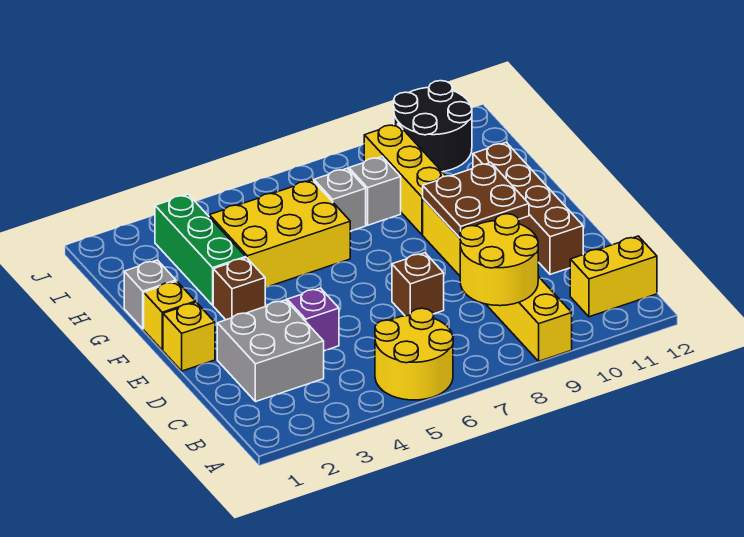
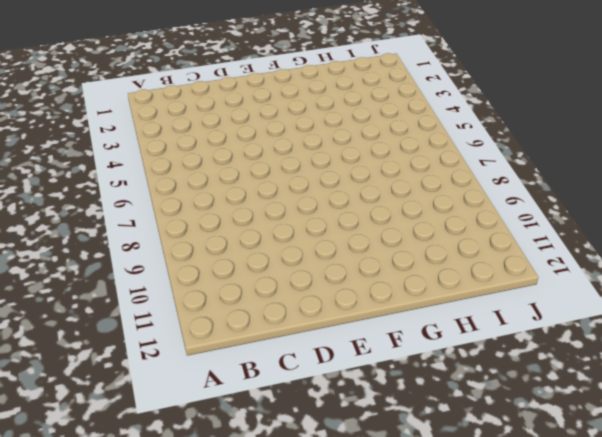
none -> yellow round brick A5:B6 level 1
none -> yellow brick A9:F9 level 1
none -> yellow brick B11:B12 level 1

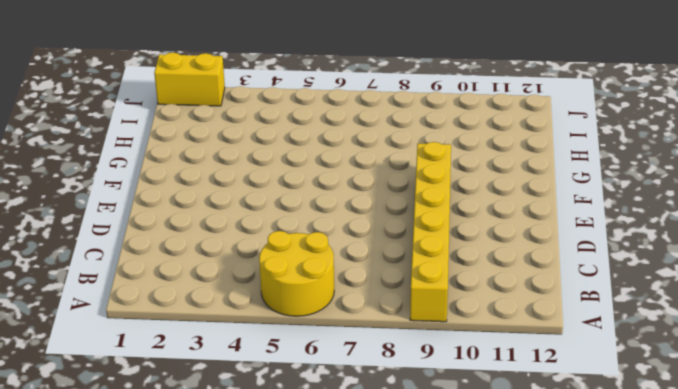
yellow brick J1:J2 level 1 -> yellow brick B11:B12 level 1
none -> grey brick C2:D3 level 1
none -> purple brick D4 level 1
none -> brown brick D7 level 1

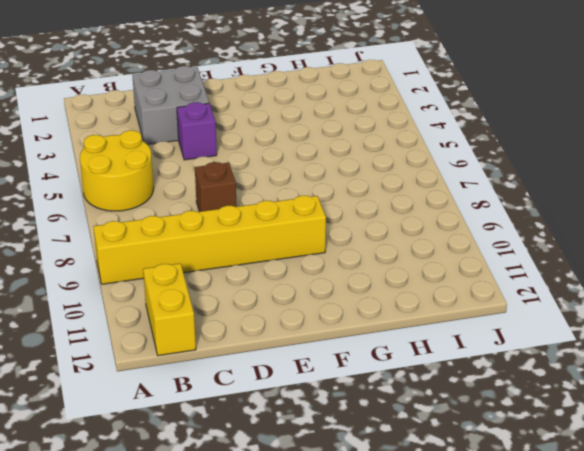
none -> brown brick D11:G11 level 1
none -> yellow brick E1 level 1
none -> yellow brick F1 level 1

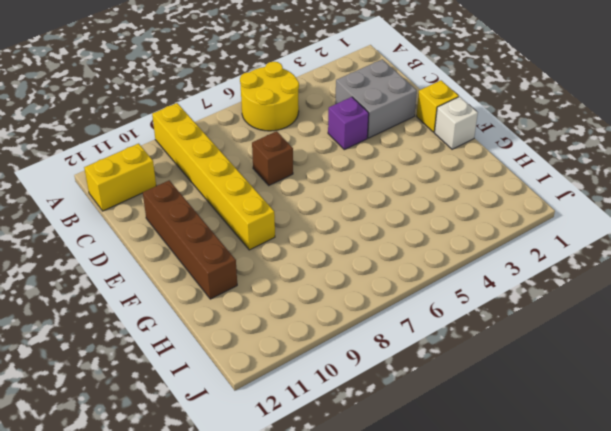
white brick F1 level 1 -> yellow brick F1 level 1
none -> brown brick F3 level 1
none -> grey brick G1 level 1
none -> green brick G3:I3 level 1

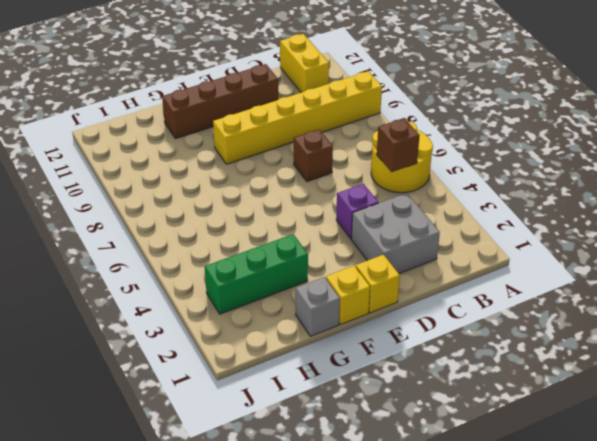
brown brick B5 level 2 -> brown brick F3 level 1
none -> yellow brick G4:H6 level 1
none -> yellow brick G9:I9 level 1
none -> grey brick H7 level 1

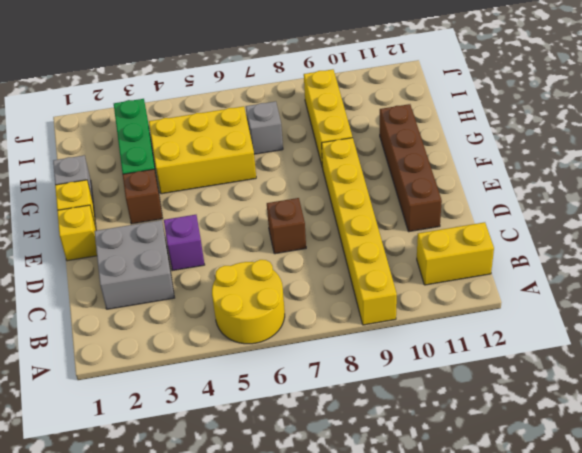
none -> grey brick H8 level 1
none -> black round brick I10:J11 level 1
none -> yellow round brick B8:C9 level 2

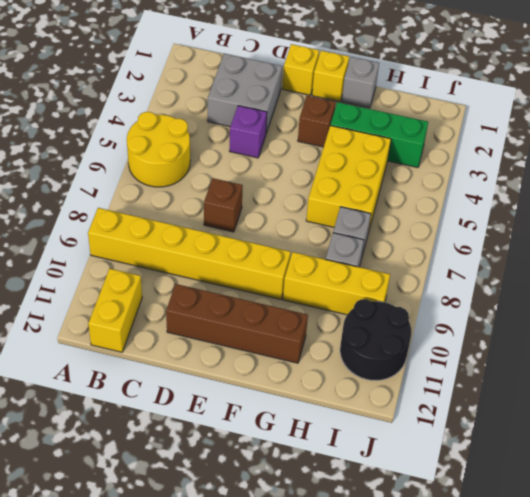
none -> yellow round brick B8:C9 level 2
none -> brown plate E9:F10 level 2

